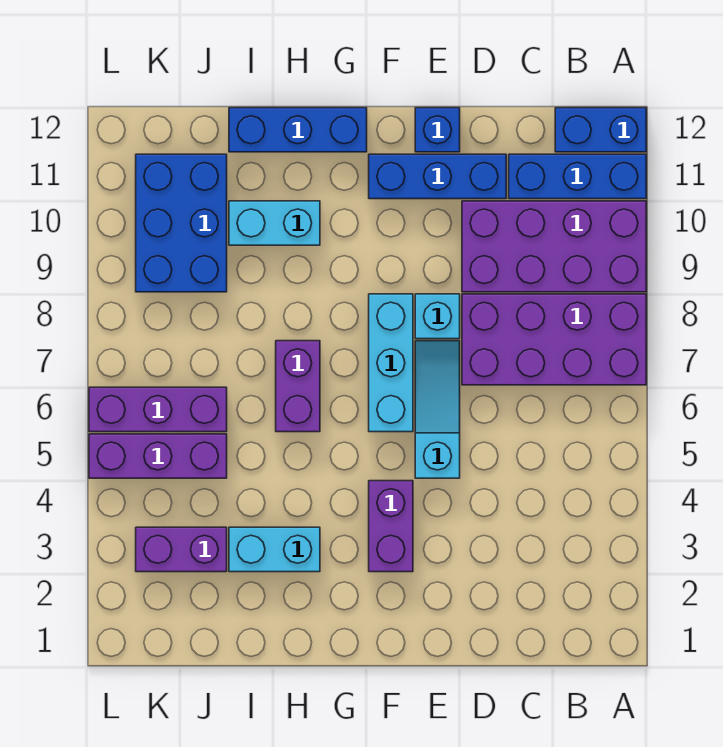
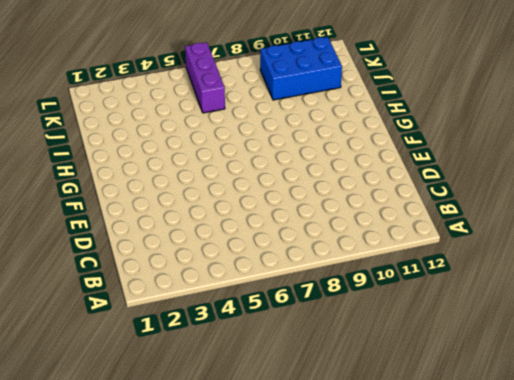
none -> purple brick A7:D8 level 1
none -> purple brick A9:D10 level 1
none -> blue brick A11:C11 level 1

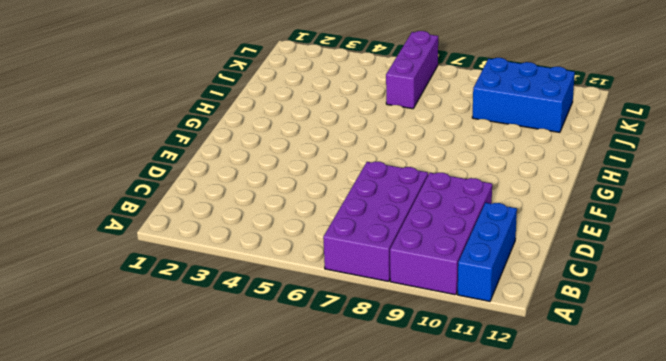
none -> blue brick A12:B12 level 1
none -> blue brick D11:F11 level 1
none -> cyan slope E5:E7 level 1 top 5

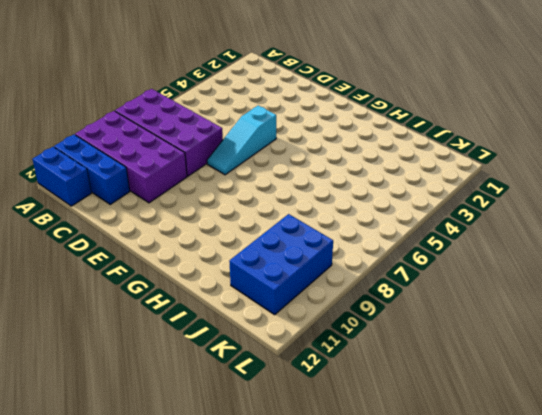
none -> blue brick D11:F11 level 1
none -> cyan brick E8 level 1
none -> blue brick E12 level 1

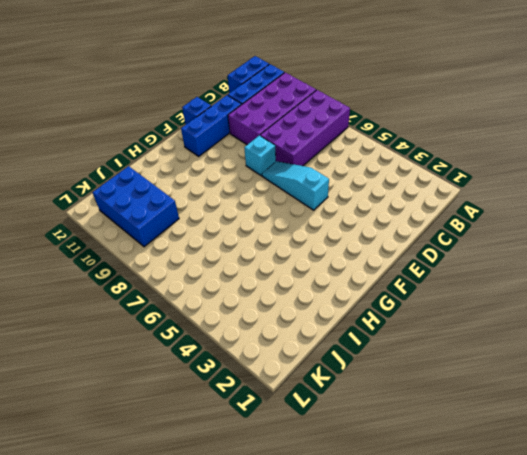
none -> purple brick F3:F4 level 1
none -> cyan brick F6:F8 level 1
none -> blue brick G12:I12 level 1

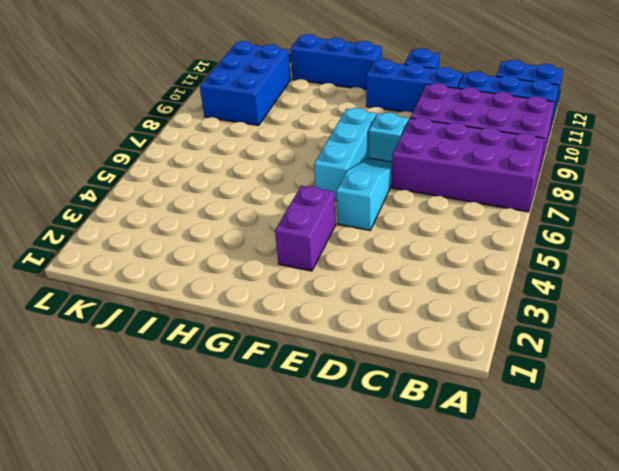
none -> cyan brick H3:I3 level 1
none -> purple brick H6:H7 level 1
none -> cyan brick H10:I10 level 1

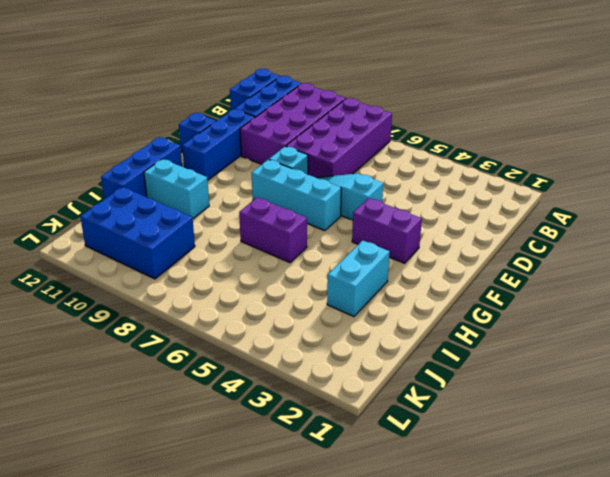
cyan brick H10:H11 level 1 -> cyan brick H10:I10 level 1
none -> purple brick J3:K3 level 1
none -> purple brick J5:L5 level 1
none -> purple brick J6:L6 level 1

